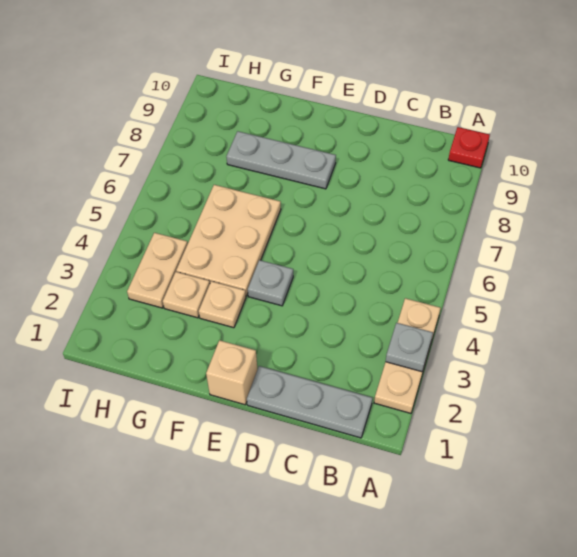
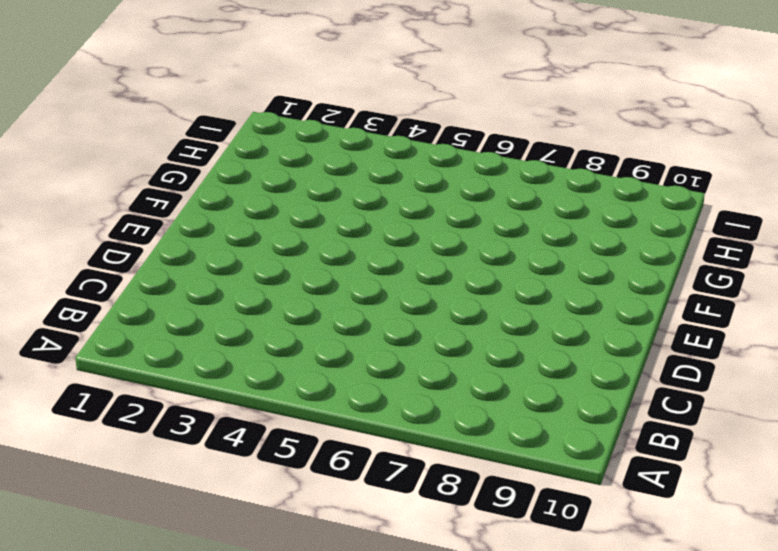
none -> tan plate A2:A4 level 1
none -> red plate A10 level 1

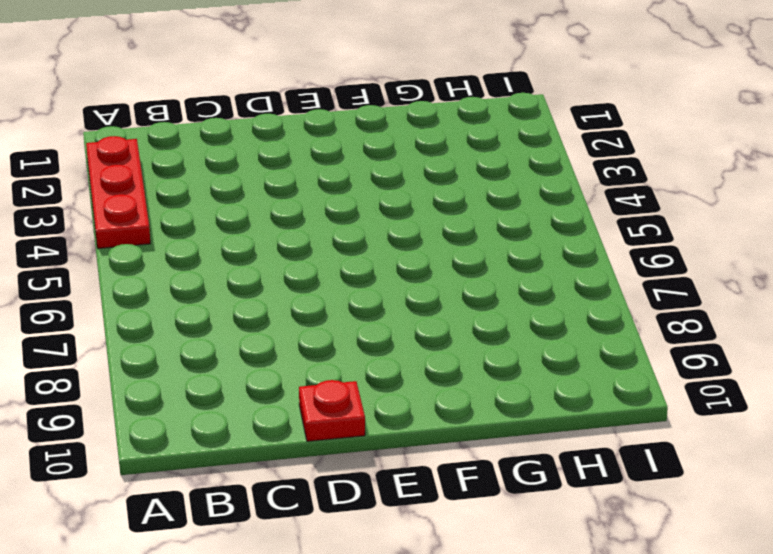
red plate A2:A4 level 1 -> tan plate A2:A4 level 1
red plate D10 level 1 -> red plate A10 level 1
none -> grey plate B1:D1 level 1
none -> tan brick E1 level 1

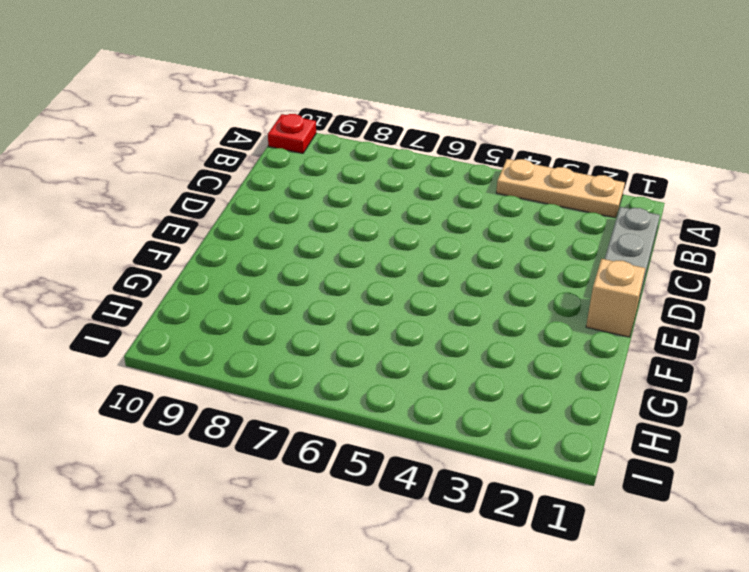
none -> grey plate E4 level 1
none -> grey plate E8:G8 level 1

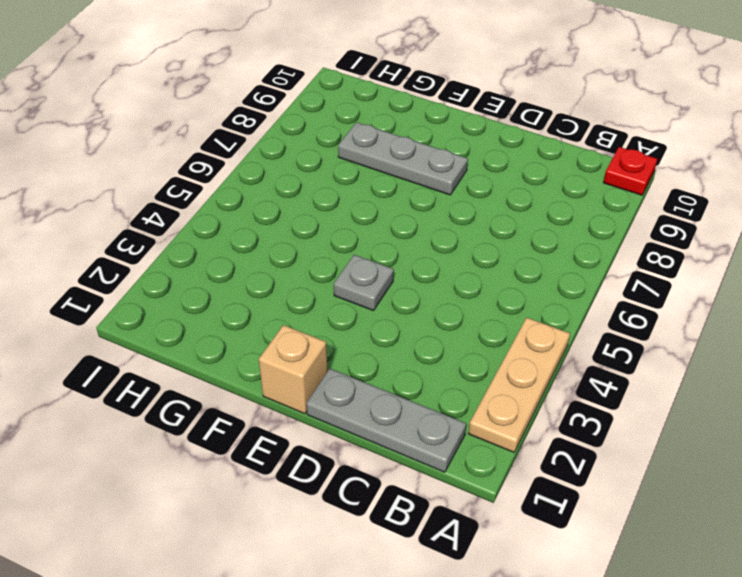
none -> tan plate F3 level 1
none -> tan plate F4:G6 level 1

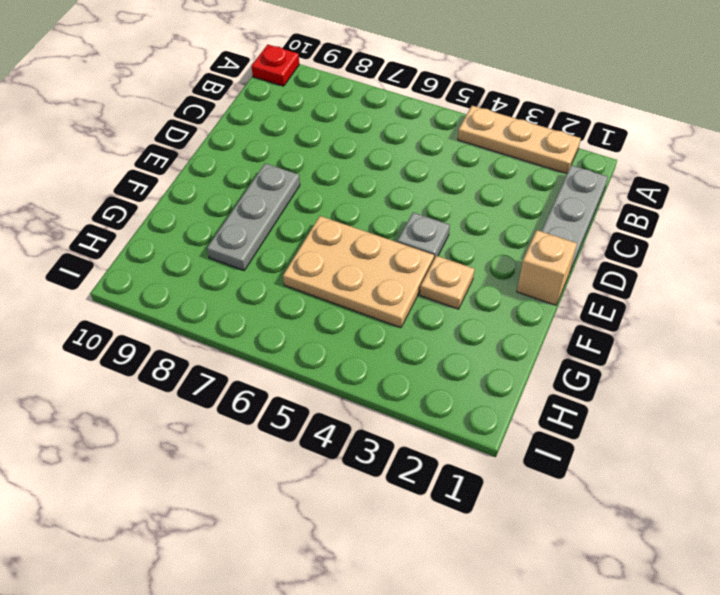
none -> tan plate G3 level 1
none -> tan plate H3:H4 level 1

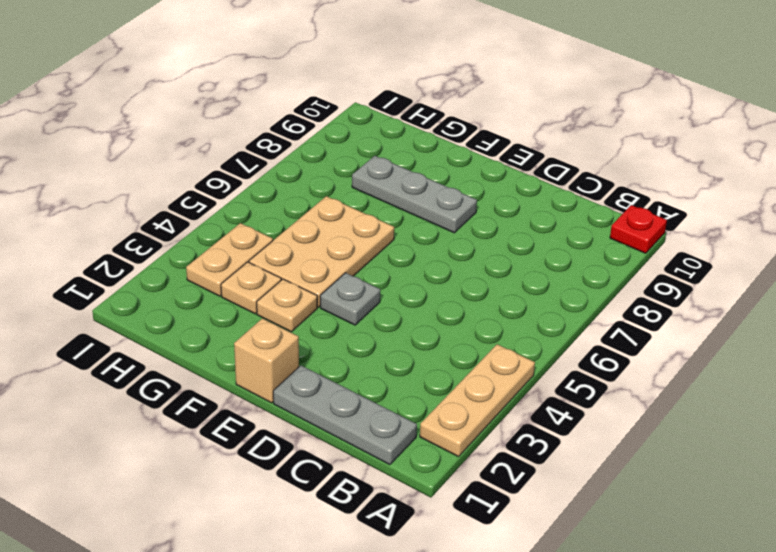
none -> grey plate A3 level 2

